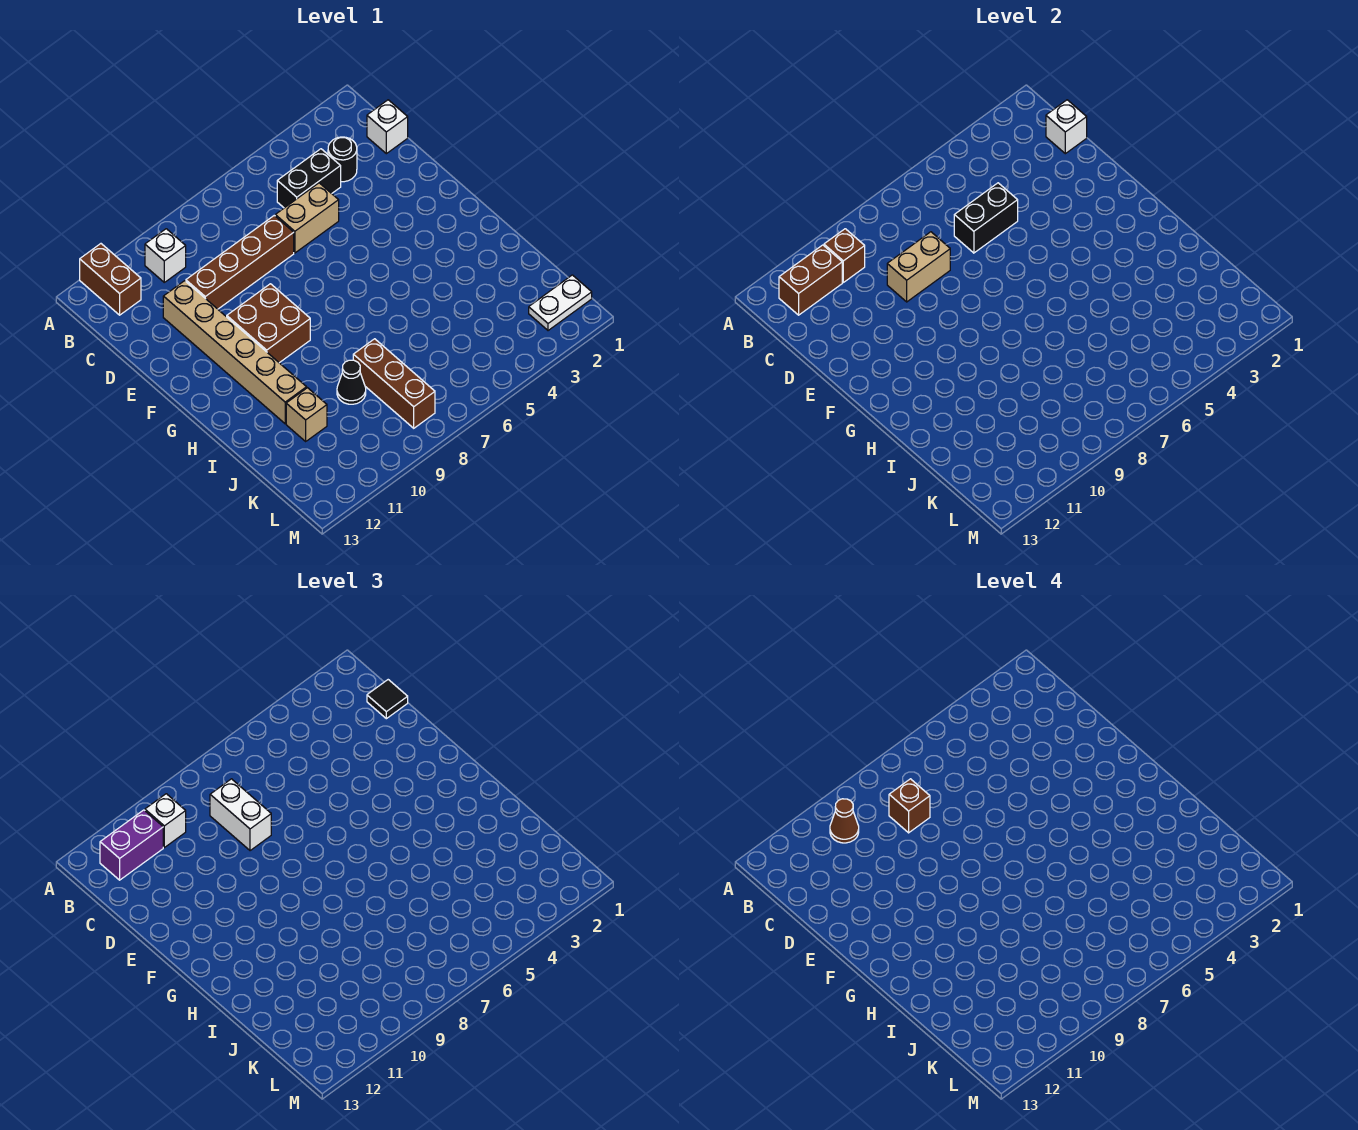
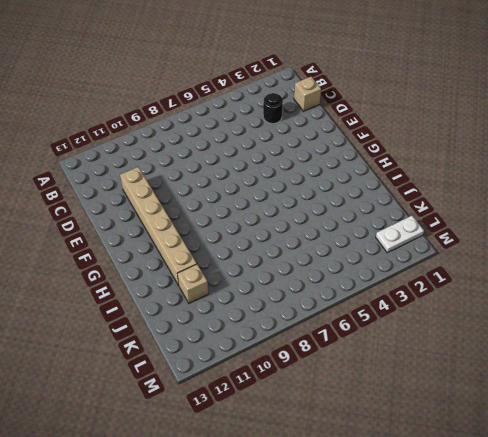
tan brick C1 level 1 -> white brick C1 level 1
none -> brown brick A12:B12 level 1
none -> white brick B10 level 1
none -> black brick C4:C5 level 1

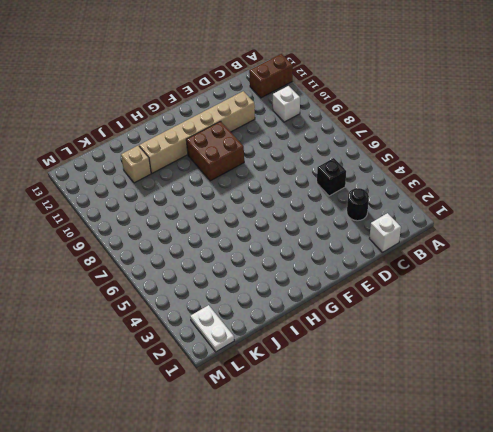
black brick C5 level 1 -> black brick C4:C5 level 1
none -> tan brick D5:D6 level 1
none -> brown brick D7:D10 level 1
none -> brown brick J8:L8 level 1

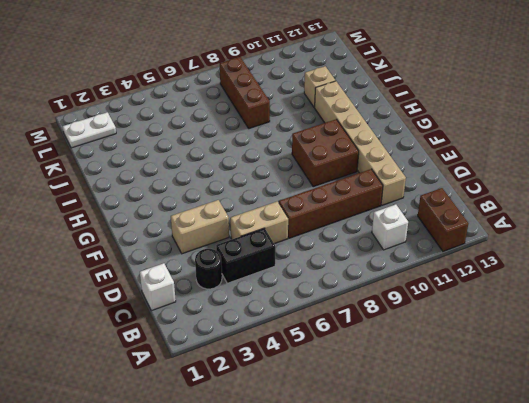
tan brick E3:E4 level 1 -> tan brick D8:D9 level 2
none -> black cone J9 level 1
none -> brown brick B10 level 2
none -> brown brick B11:B12 level 2

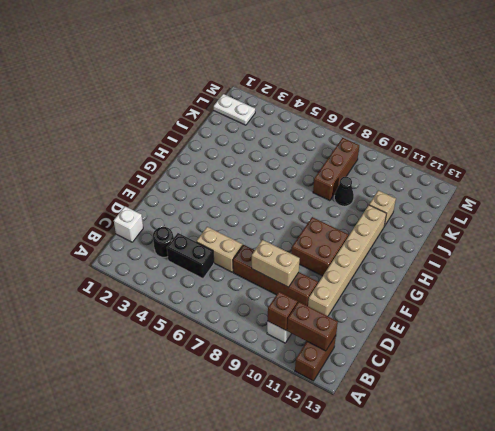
none -> white brick C1 level 2
none -> black brick D5:D6 level 2
none -> white brick B10 level 3

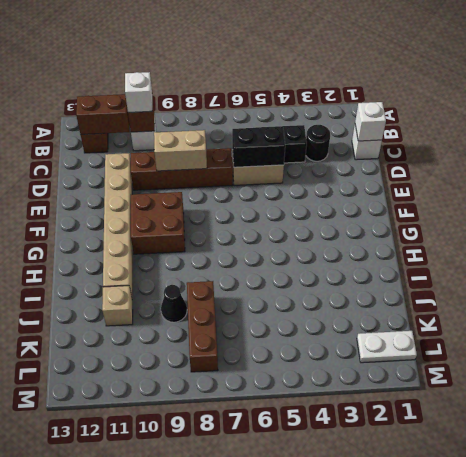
none -> purple brick B11:B12 level 3
none -> black tile C1 level 3
none -> white brick C8:D8 level 3

